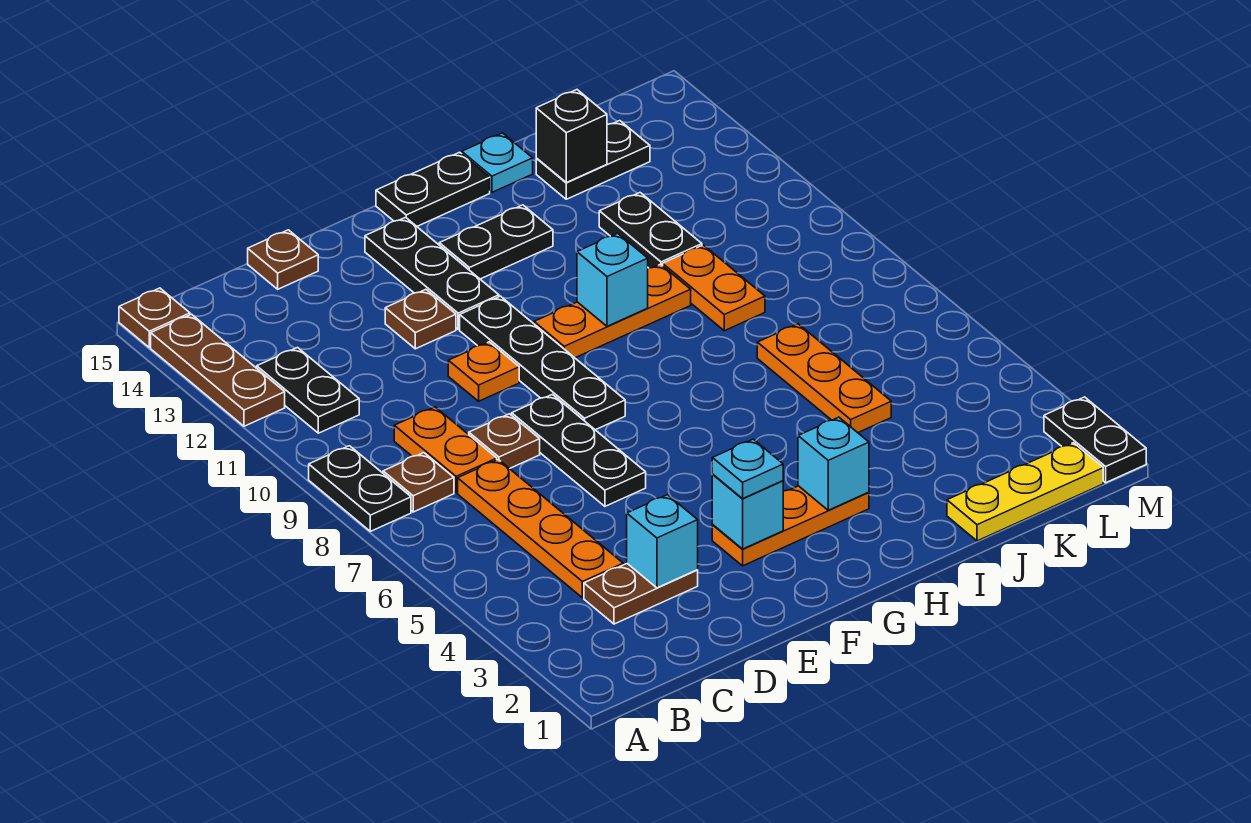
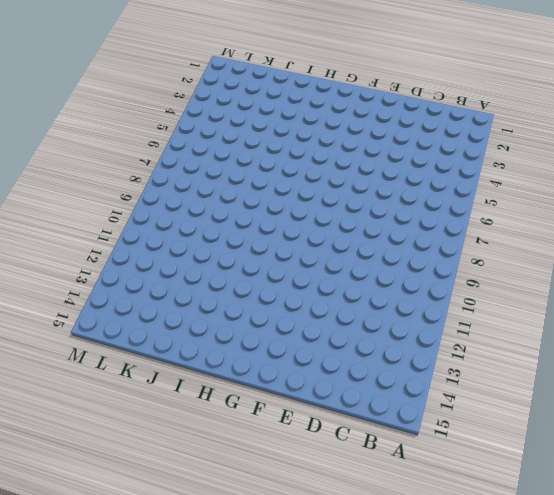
none -> black plate A8:A9 level 1
none -> brown plate A12:A14 level 1
none -> brown plate A15 level 1
none -> brown plate B8 level 1

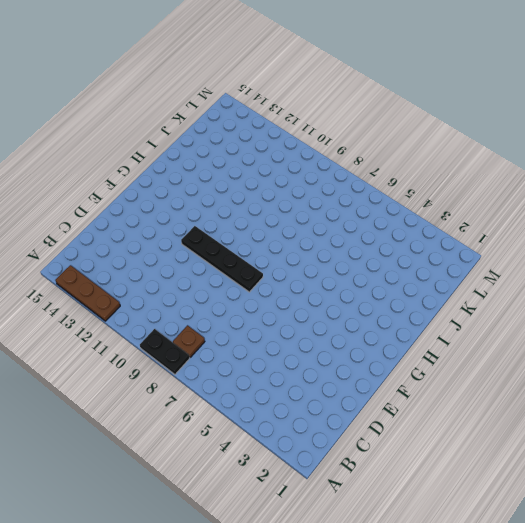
none -> brown plate A15 level 1
none -> black plate B11:B12 level 1
none -> brown plate C3:D3 level 1
none -> orange plate C4:C7 level 1

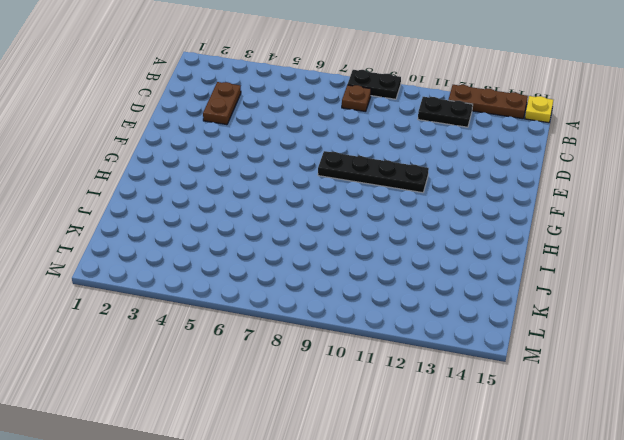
yellow plate A15 level 1 -> brown plate A15 level 1
none -> orange plate C4:C7 level 1
none -> orange plate C8:C9 level 1
none -> brown plate D8 level 1
none -> brown plate D15 level 1

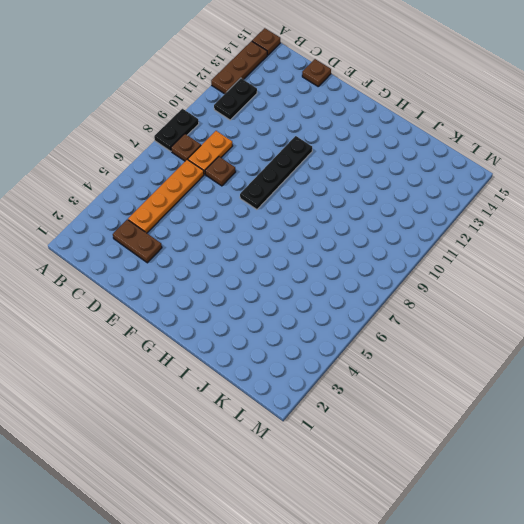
none -> black plate E6:E8 level 1
none -> orange plate E10 level 1
none -> brown plate E12 level 1
none -> orange plate F3:H3 level 1

